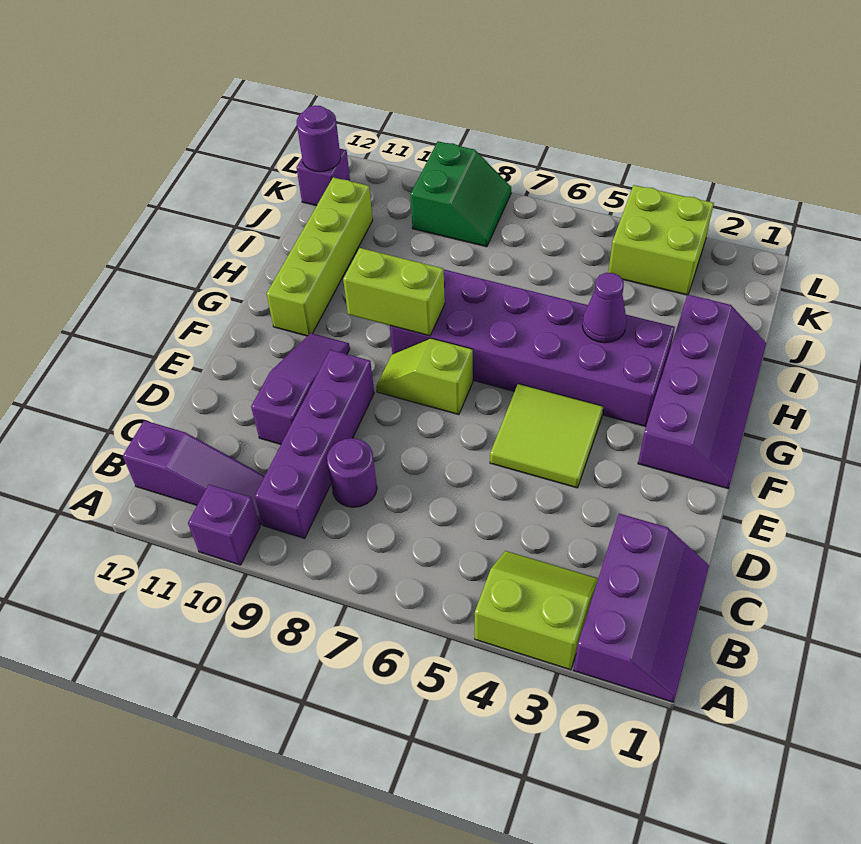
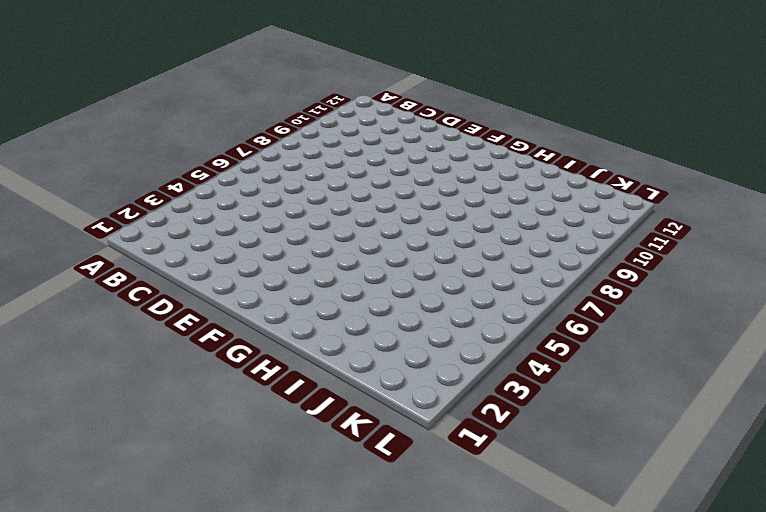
none -> purple slope A1:C2 level 1 top 2
none -> lime slope A3:B4 level 1 top A
none -> purple brick A10 level 1

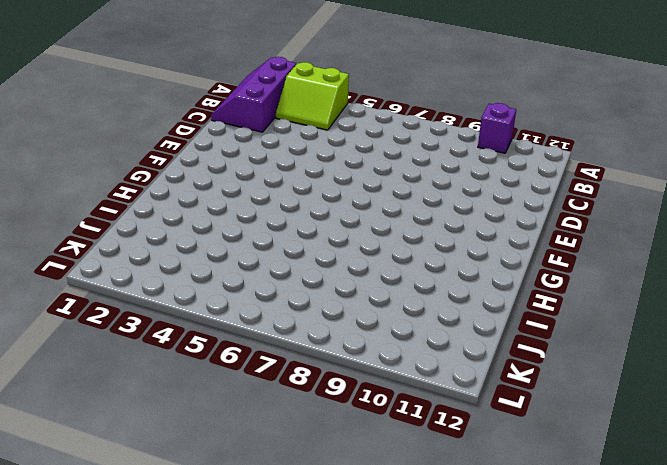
none -> purple brick B9:E9 level 1
none -> purple slope B10:B12 level 1 top 12
none -> purple round brick C8 level 1

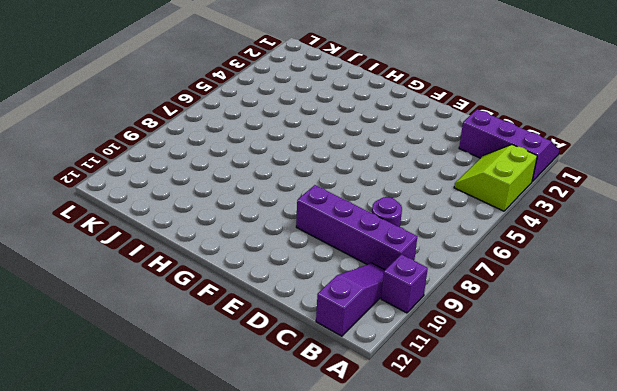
none -> purple slope D10:F10 level 1 top D
none -> lime tile E4:F5 level 1
none -> purple slope F1:I2 level 1 top 2

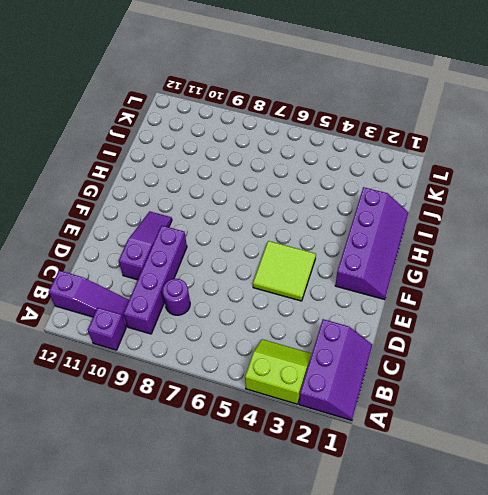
none -> lime slope F7:F8 level 1 top 7
none -> purple brick G3:H8 level 1
none -> lime brick G11:J11 level 1

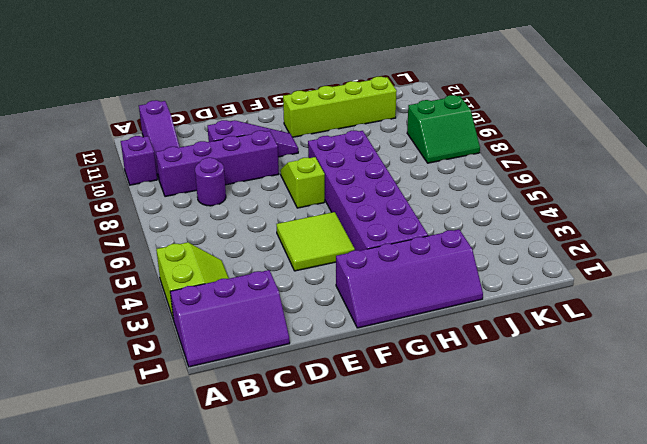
none -> lime brick K3:L4 level 1
none -> purple brick K12 level 1
none -> lime brick G8:G9 level 2

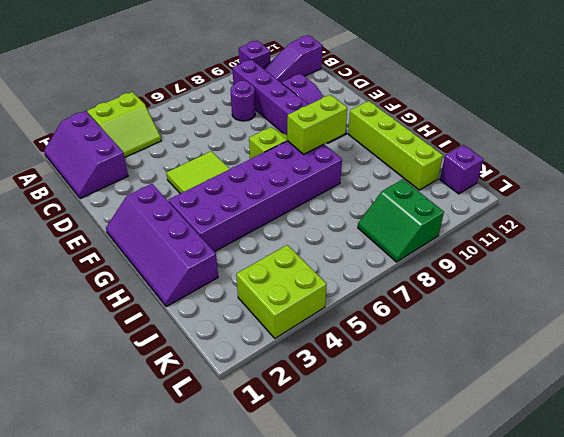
none -> purple cone H4 level 2
none -> purple round brick K12 level 2

